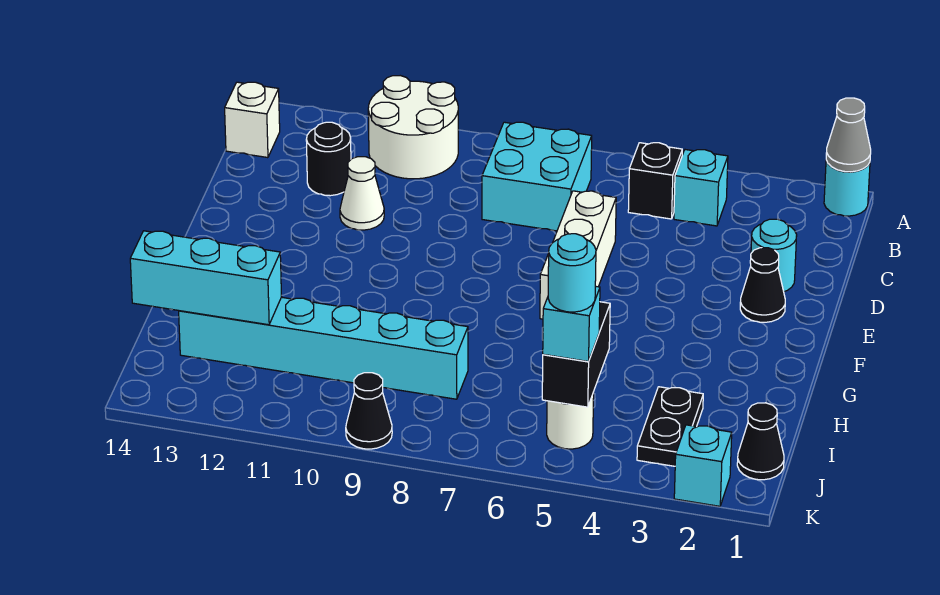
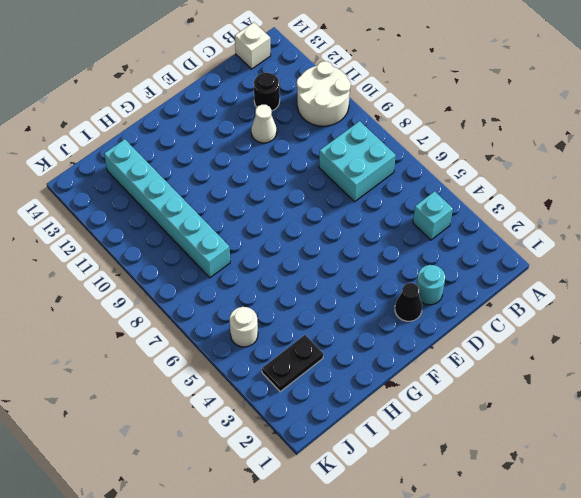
none -> cyan round brick A1 level 1
none -> black brick B5 level 1
none -> white brick D6:F6 level 1

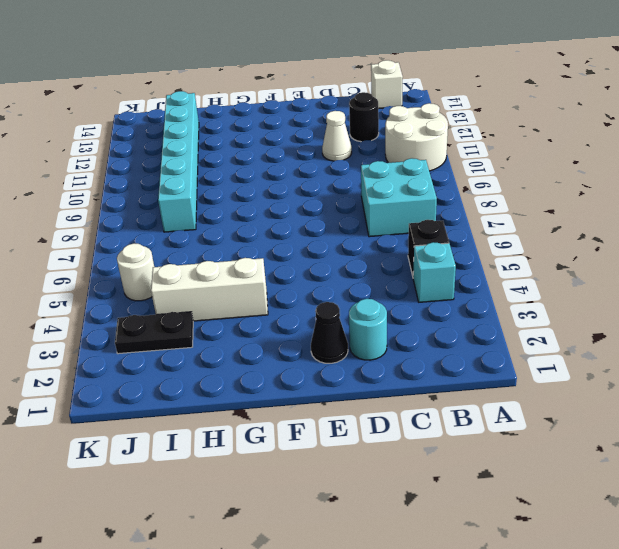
white brick G4:I4 level 1 -> white brick D6:F6 level 1
none -> cyan round brick A1 level 1
none -> black cone J1 level 1
none -> cyan brick K2 level 1

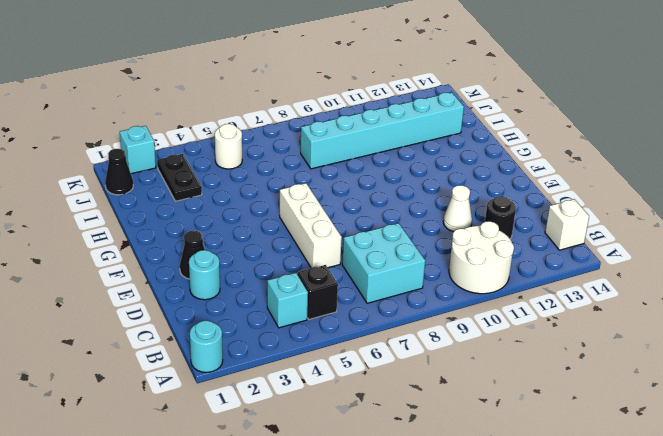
none -> black cone K9 level 1
none -> grey cone A1 level 2
none -> black brick I5:J5 level 2

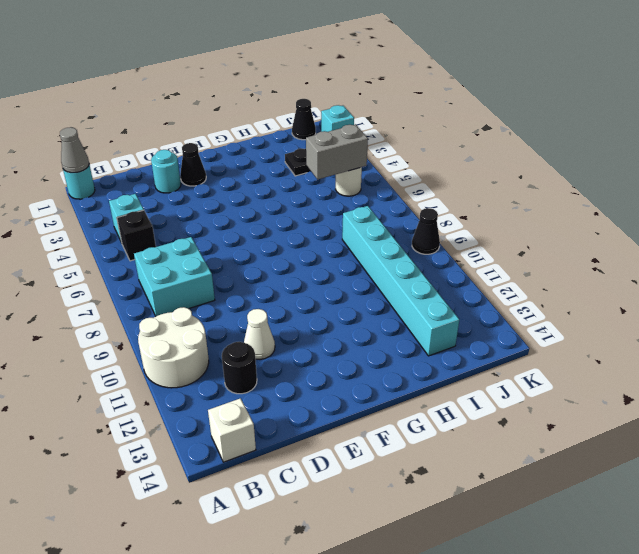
grey brick I5:J5 level 2 -> black brick I5:J5 level 2
none -> white brick D6:F6 level 1
none -> cyan brick I12:I14 level 2
none -> cyan brick J5 level 3

